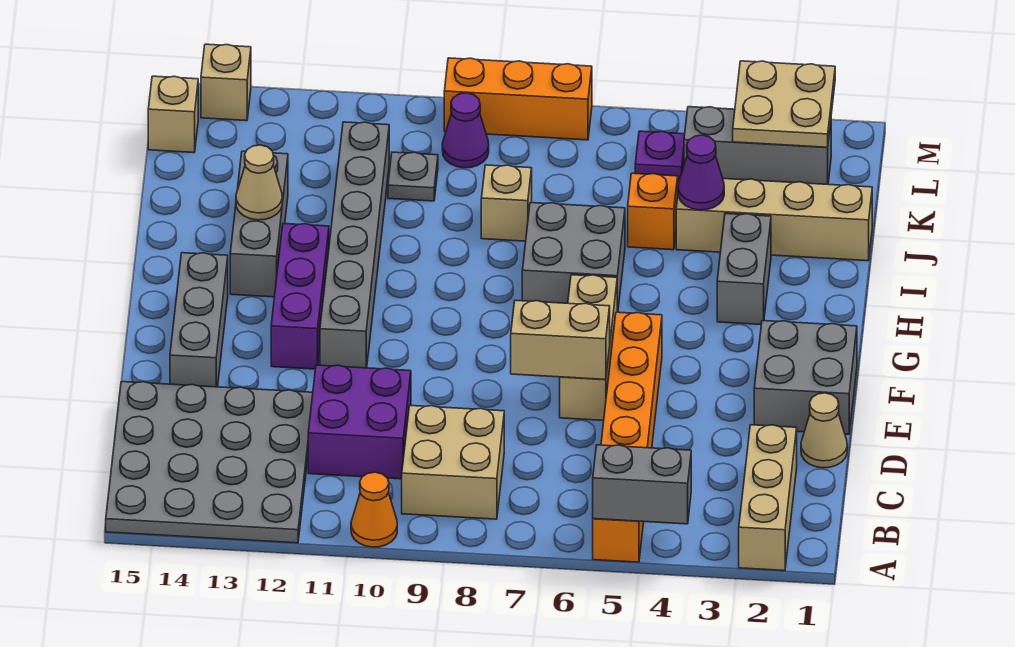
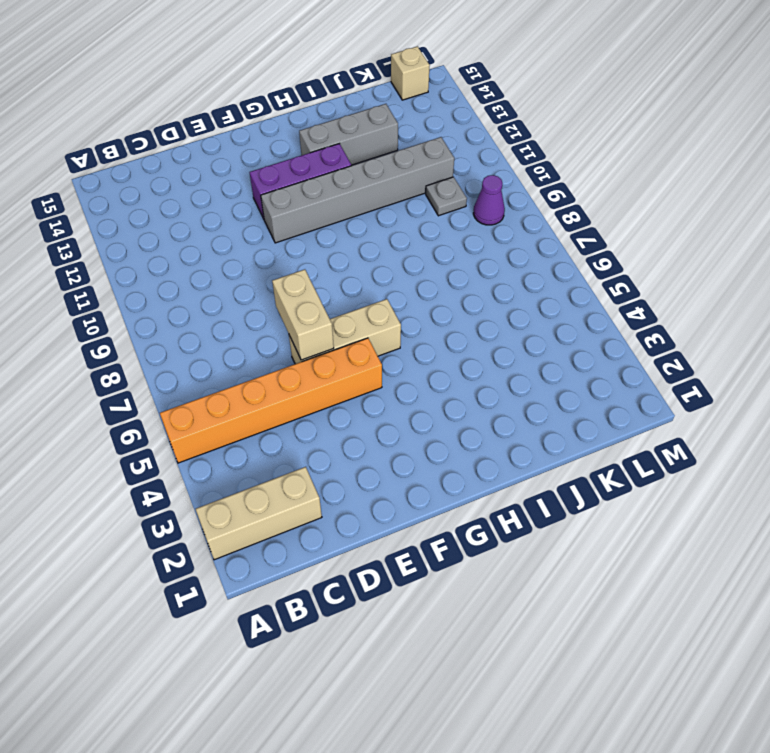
none -> orange cone A10 level 1
none -> grey plate A12:D15 level 1
none -> tan brick B8:C9 level 1
none -> purple brick C10:D11 level 1

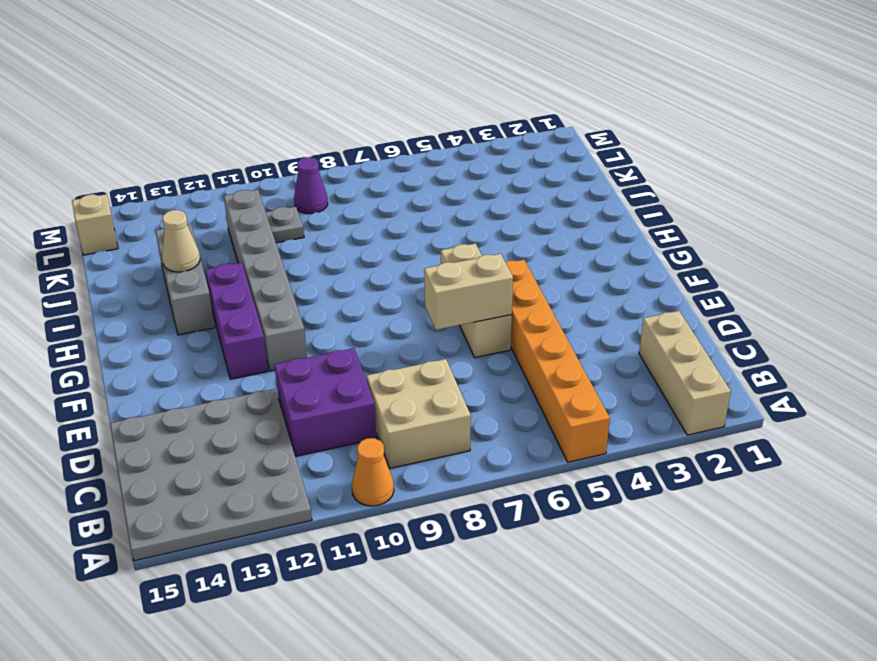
none -> tan cone D1 level 1
none -> grey brick E1:F2 level 1
none -> grey brick E14:G14 level 1
none -> grey brick H3:I3 level 1

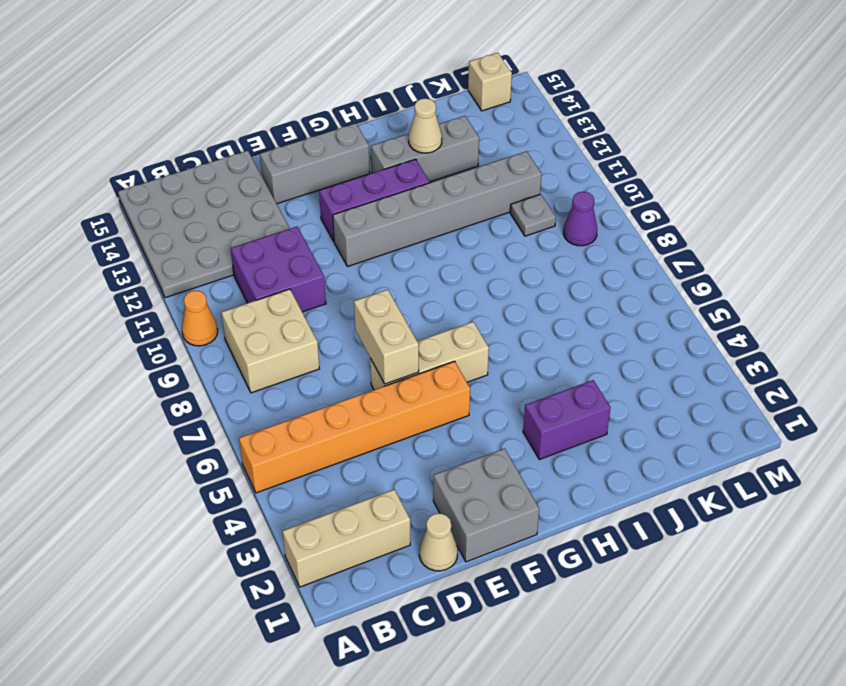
purple brick H3:I3 level 1 -> grey brick H3:I3 level 1
none -> grey brick H6:I7 level 1
none -> tan brick J1:J4 level 1
none -> orange brick J5 level 1
none -> tan brick J8 level 1

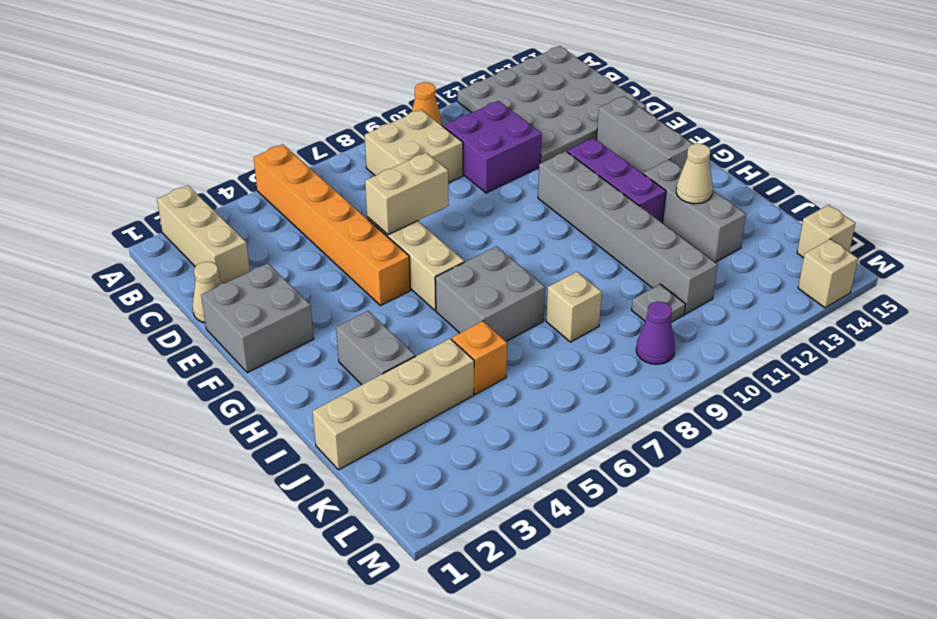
none -> grey brick L2:L4 level 1
none -> purple plate L5 level 1
none -> orange brick M7:M9 level 1
none -> grey brick A4:A5 level 2

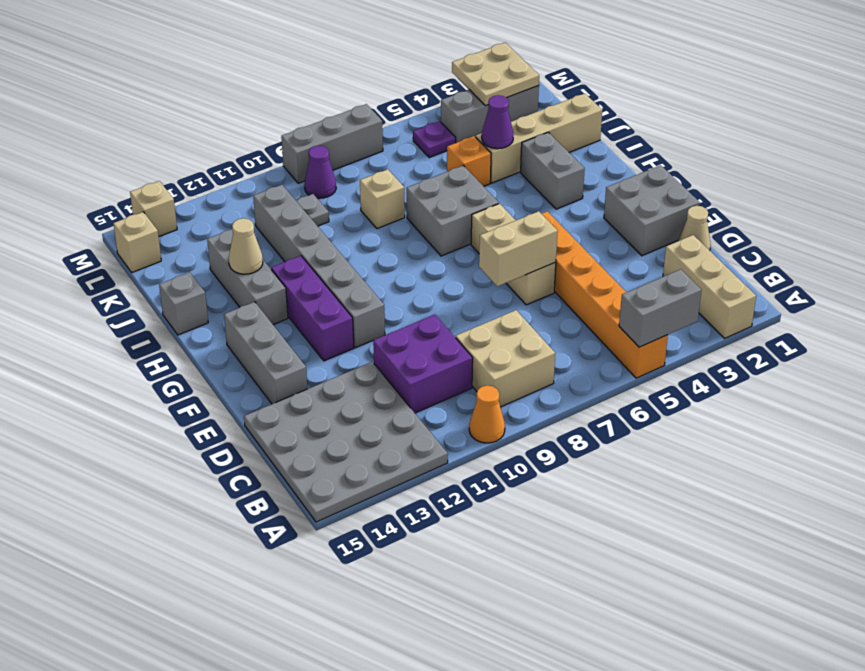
grey brick I15 level 1 -> none
grey brick M7:M9 level 1 -> orange brick M7:M9 level 1

